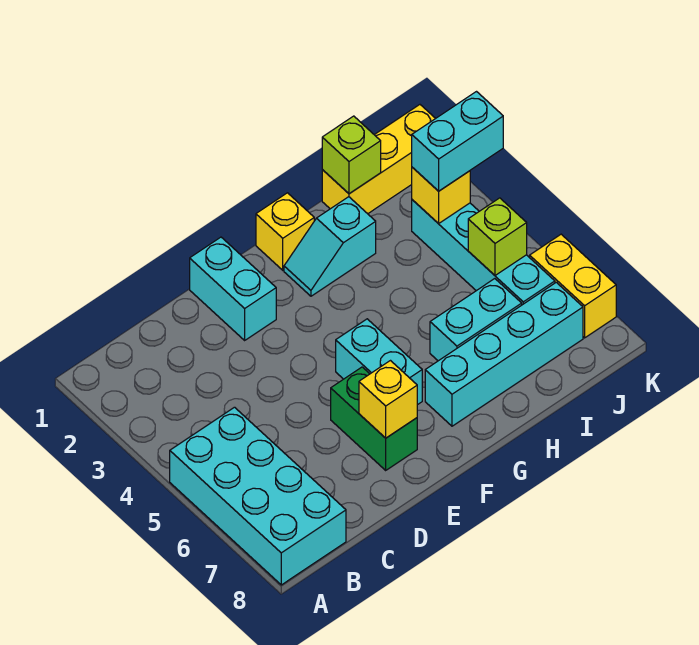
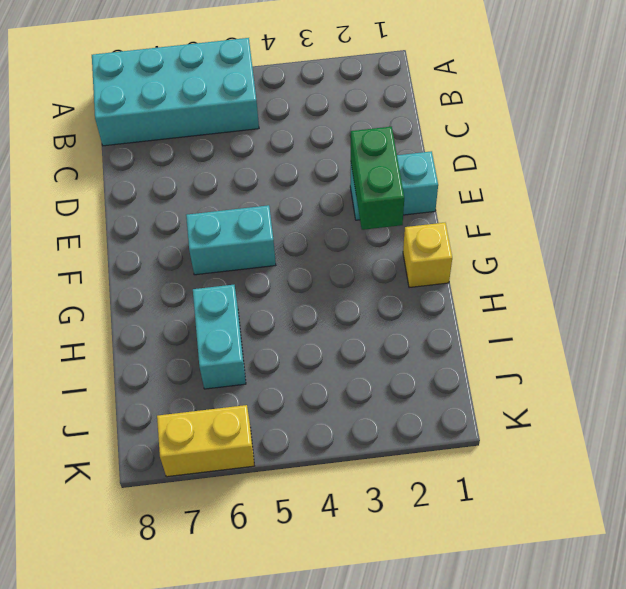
green brick E2:F2 level 2 -> green brick E6:E7 level 1
none -> cyan slope G2:H2 level 1 top H
none -> cyan brick G7:J7 level 1
none -> yellow brick I1:K1 level 1

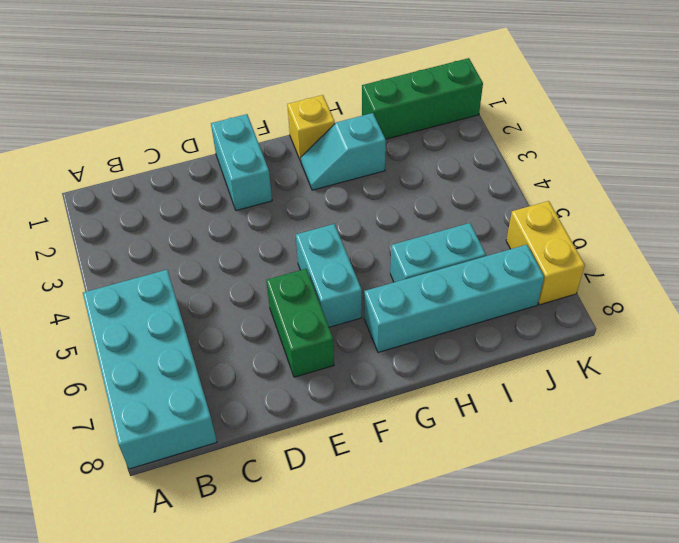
green brick I1:K1 level 1 -> yellow brick I1:K1 level 1
none -> cyan brick J3:J6 level 1
none -> yellow brick E7 level 2
none -> lime brick I1 level 2

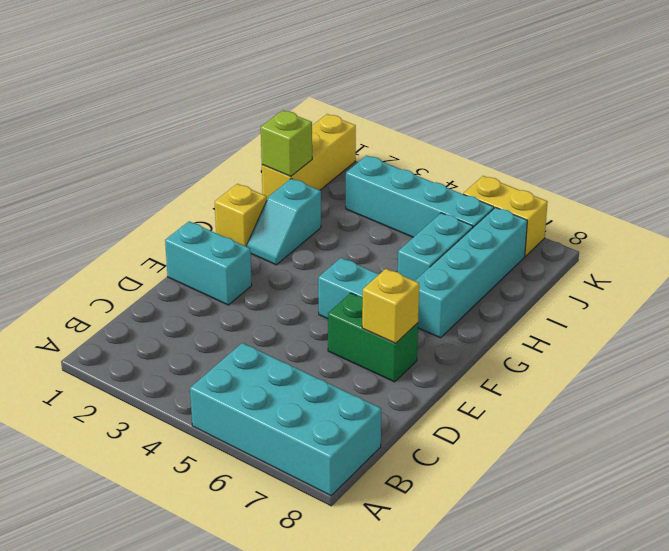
none -> yellow brick J3 level 2
none -> lime brick J5 level 2
none -> cyan brick J3:K3 level 3

